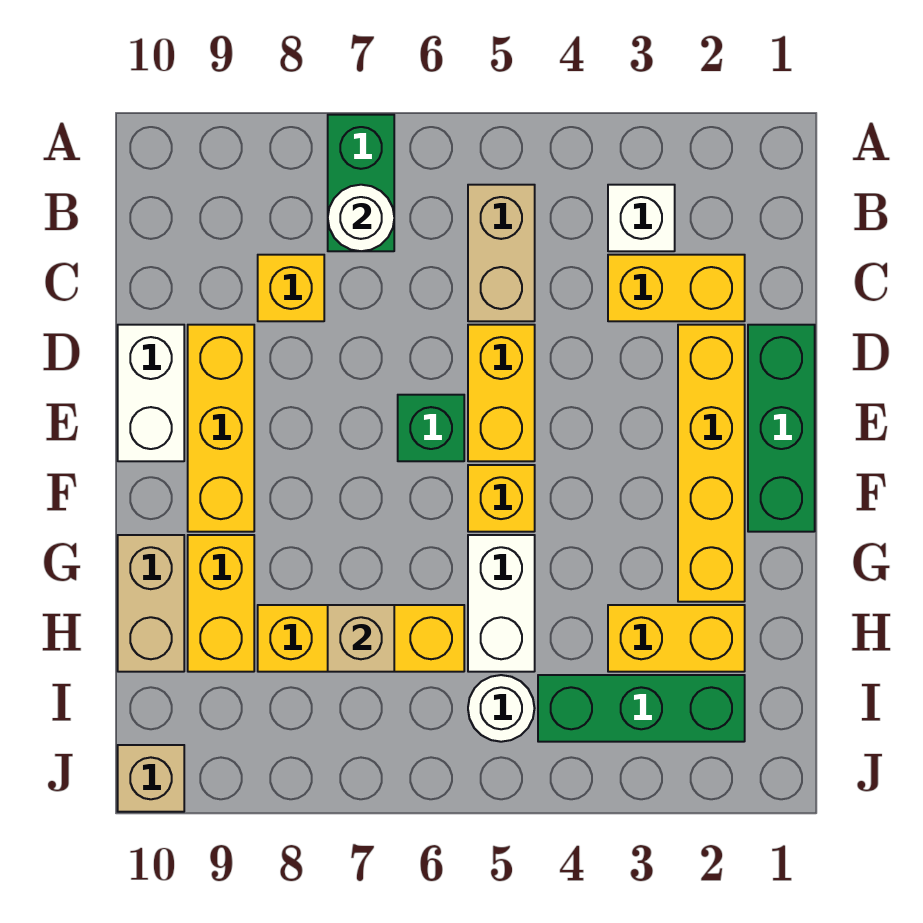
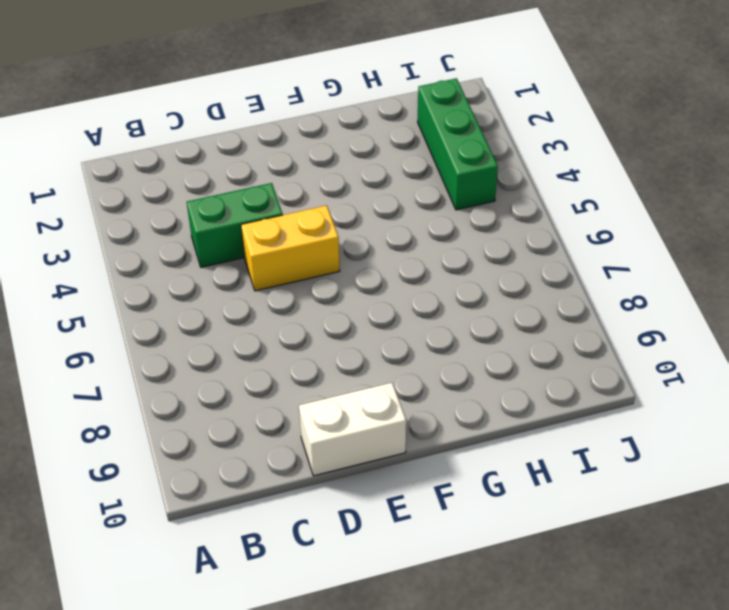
green brick C4:D4 level 1 -> green brick A7:B7 level 1
none -> white brick B3 level 1
none -> tan brick B5:C5 level 1
none -> yellow brick C2:C3 level 1

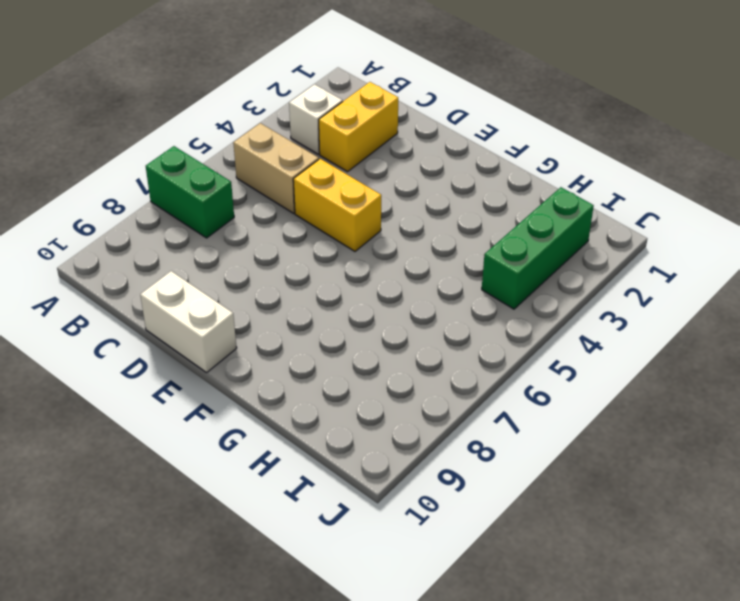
none -> yellow brick C8 level 1
none -> green brick D1:F1 level 1
none -> yellow brick D2:G2 level 1

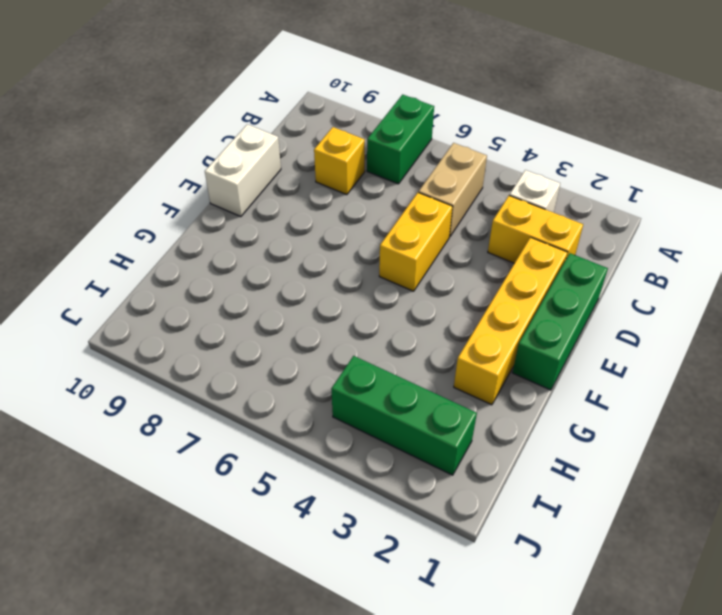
none -> yellow brick D9:F9 level 1
none -> green brick E6 level 1
none -> yellow brick F5 level 1

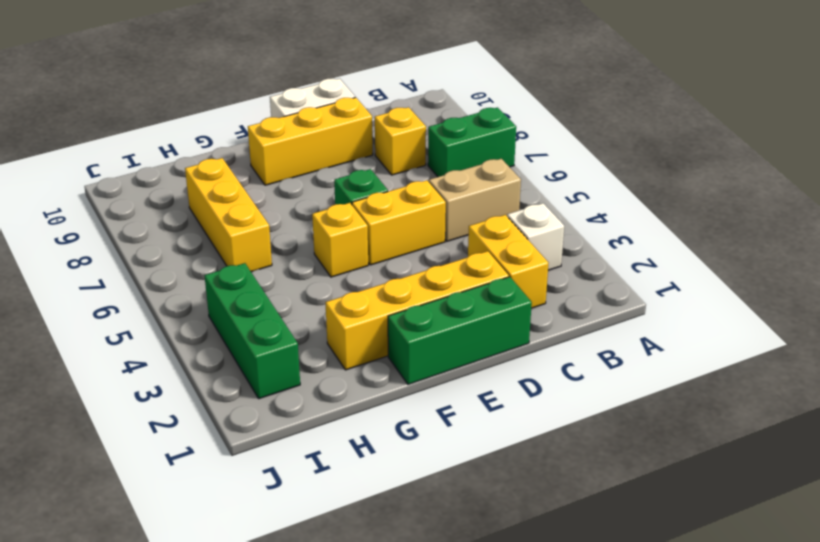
none -> white brick G5:H5 level 1
none -> yellow brick G9:H9 level 1
none -> tan brick G10:H10 level 1

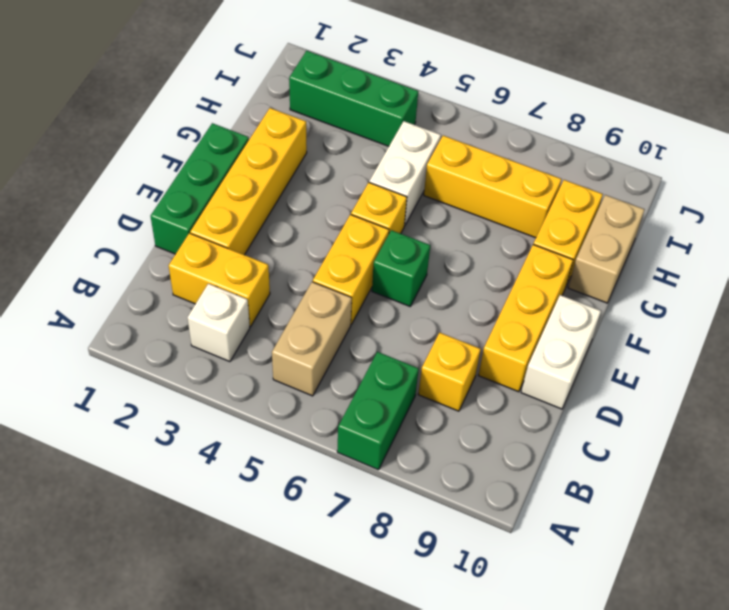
none -> yellow brick H2:H3 level 1
none -> white round brick I5 level 1
none -> tan brick J10 level 1

